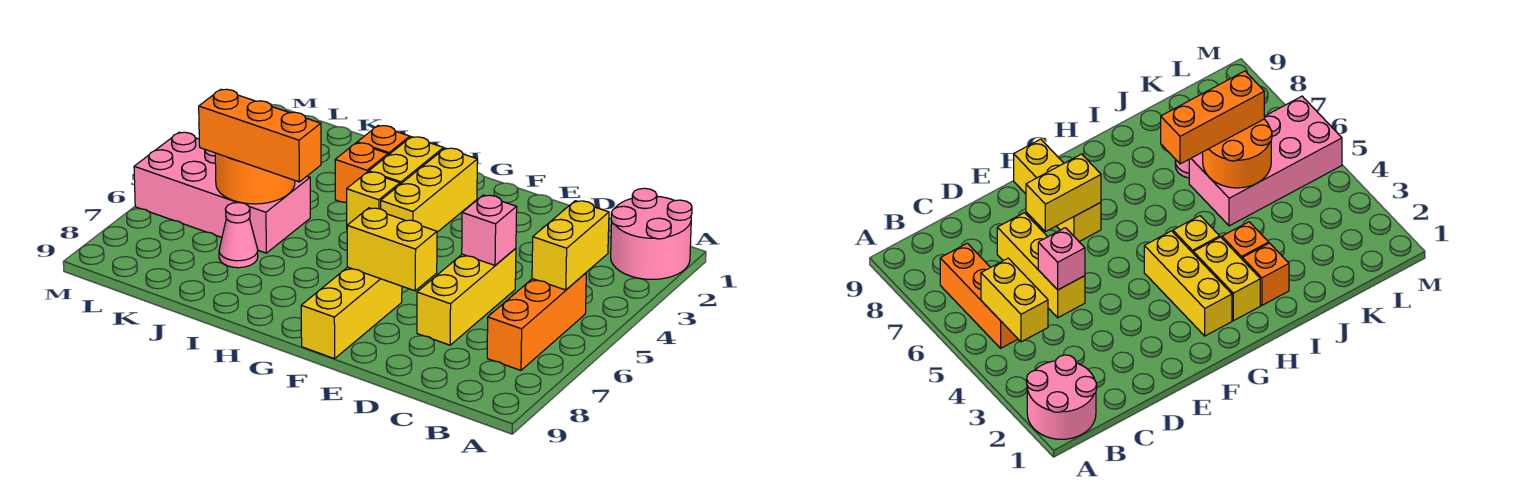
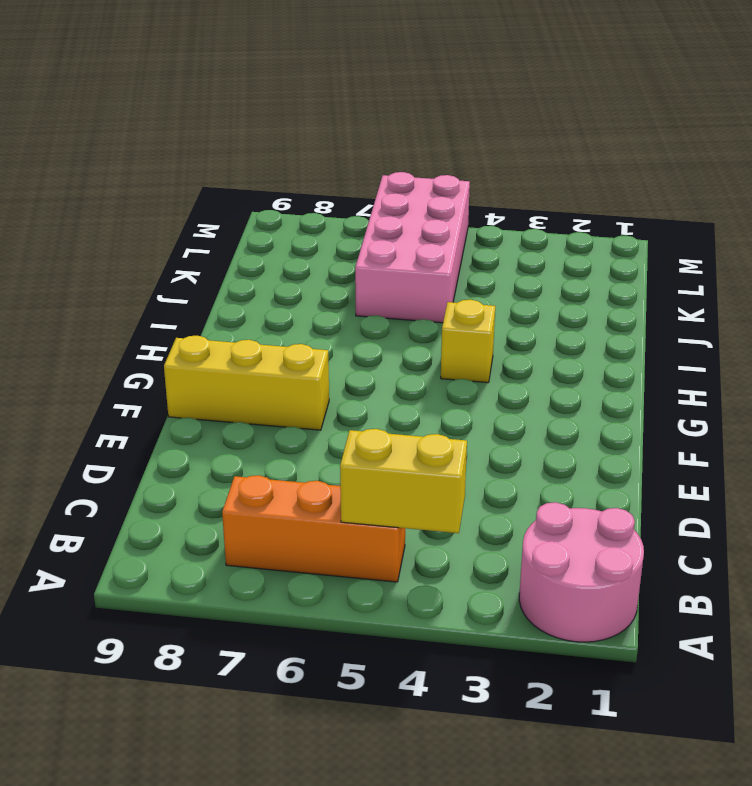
none -> yellow brick D5:D7 level 1
none -> yellow brick G2:G4 level 1
none -> yellow brick H2:H3 level 1

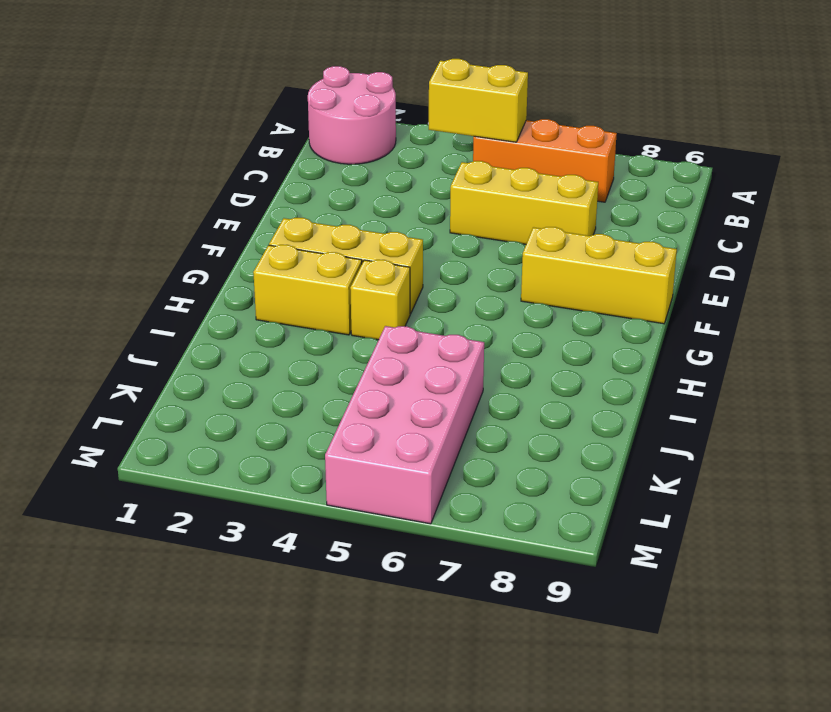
none -> orange brick I2 level 1
none -> orange brick I3 level 1
none -> pink cone J7 level 1

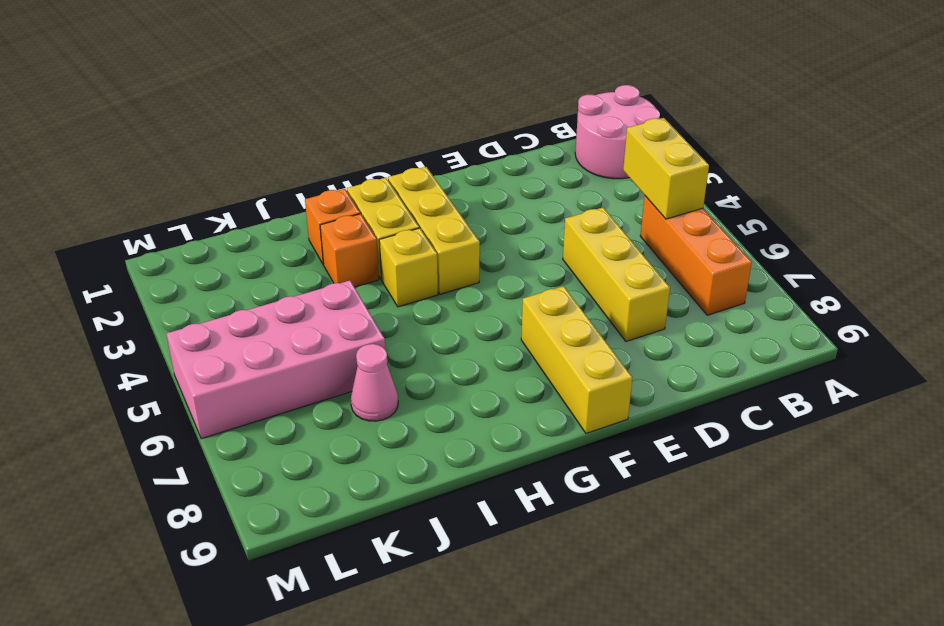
none -> pink brick D5 level 2
none -> yellow brick E7:F7 level 2
none -> orange round brick J5:K6 level 2

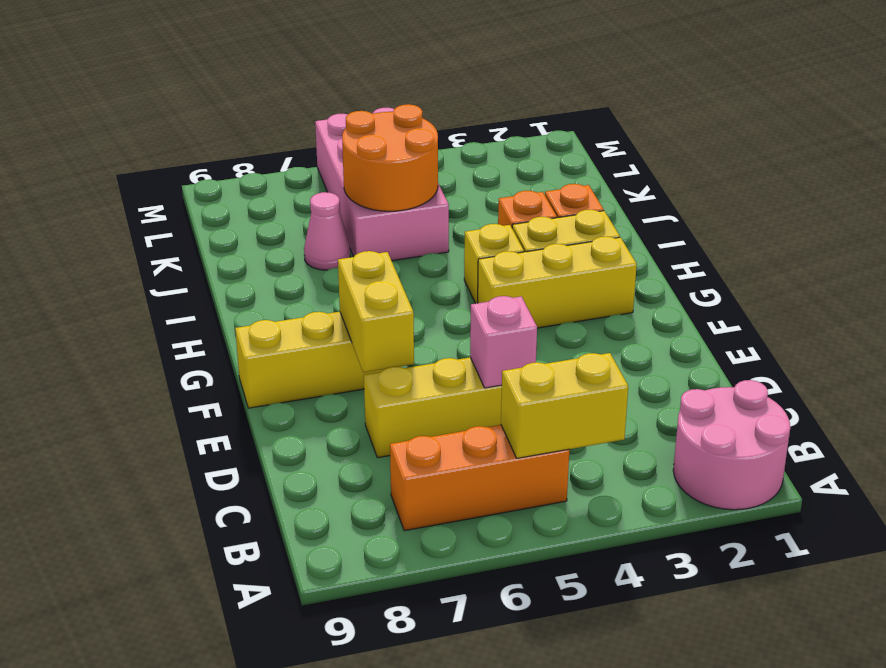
none -> orange brick I6:K6 level 3

